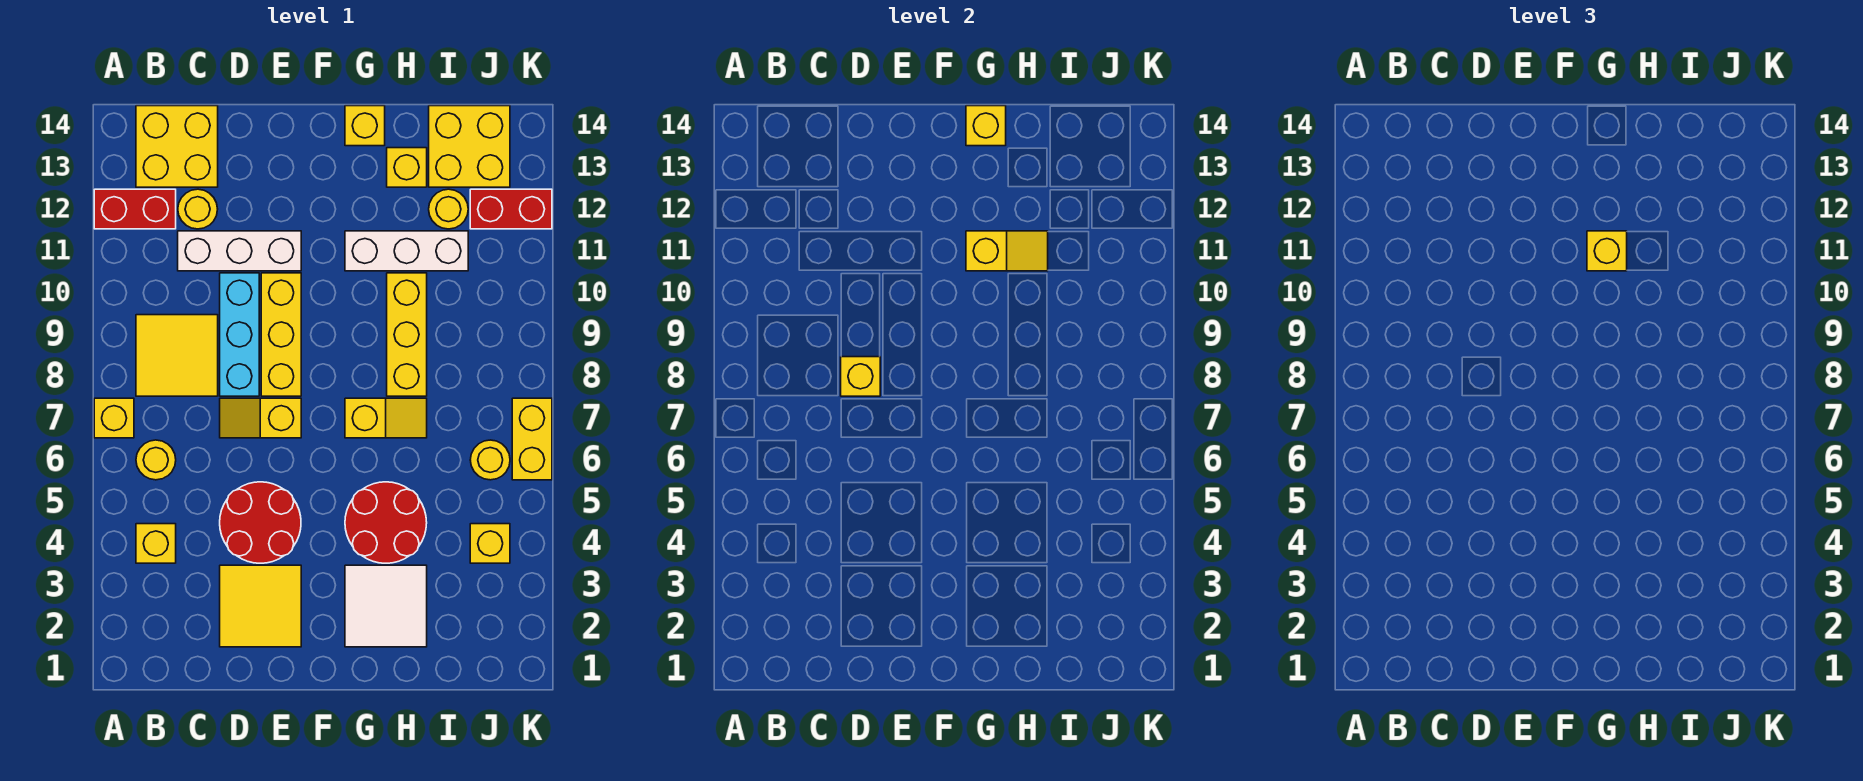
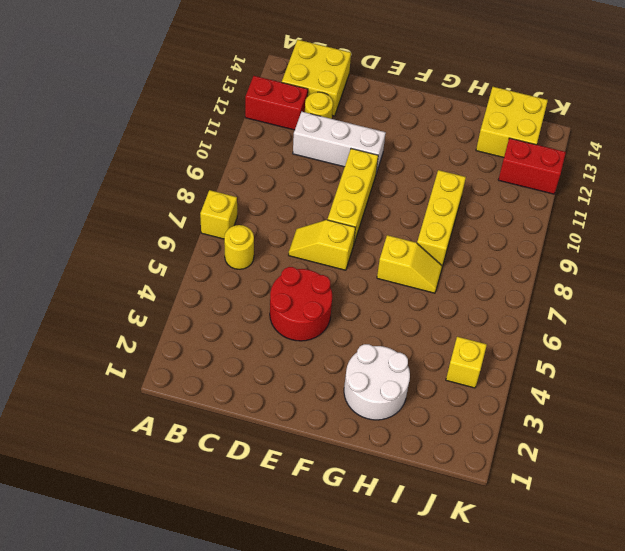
white round brick G2:H3 level 1 -> white tile G2:H3 level 1
none -> yellow brick B4 level 1
none -> yellow tile B8:C9 level 1
none -> yellow tile D2:E3 level 1
none -> cyan brick D8:D10 level 1

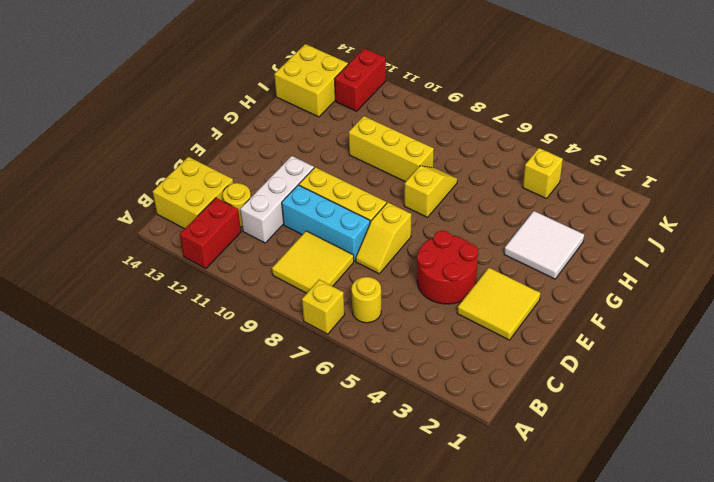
none -> yellow brick B4 level 1
none -> red round brick G4:H5 level 1
none -> white brick G11:I11 level 1
none -> yellow brick G14 level 1

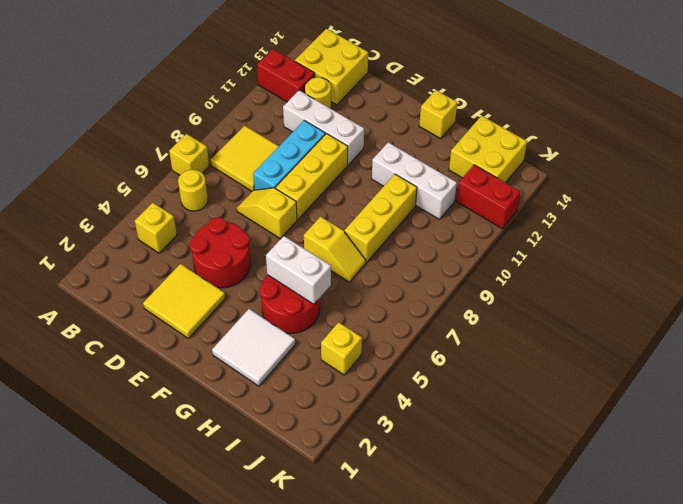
white brick G5:H5 level 2 -> none
none -> yellow brick H13 level 1
none -> yellow round brick I12 level 1
none -> yellow round brick J6 level 1
none -> yellow brick K6:K7 level 1

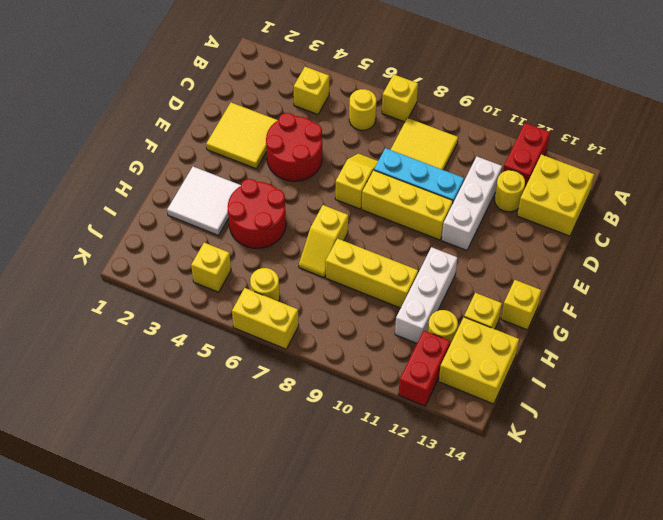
none -> yellow brick D8 level 2
none -> yellow slope G11:H11 level 2 top G
none -> yellow brick G14 level 2
none -> yellow brick G11 level 3

